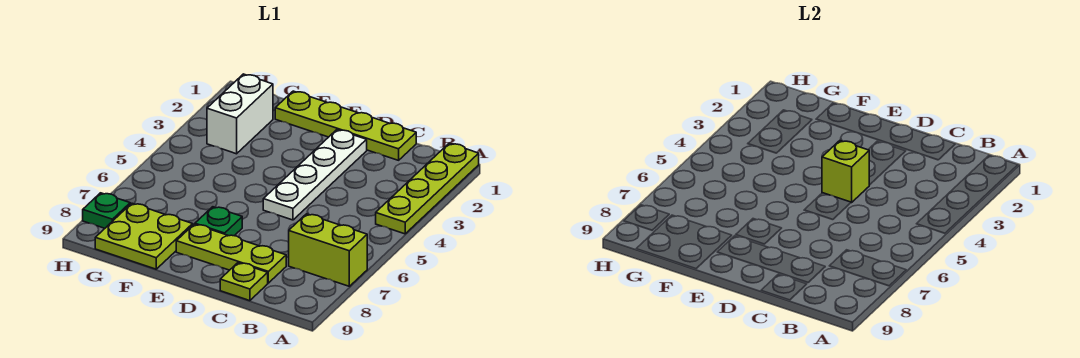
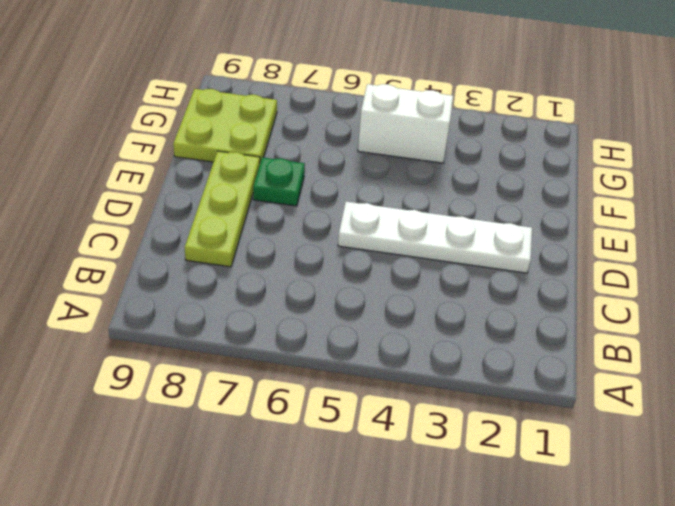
white brick G4:G5 level 1 -> white brick G2:G3 level 1
none -> lime plate A1:A4 level 1
none -> lime brick A7:B7 level 1

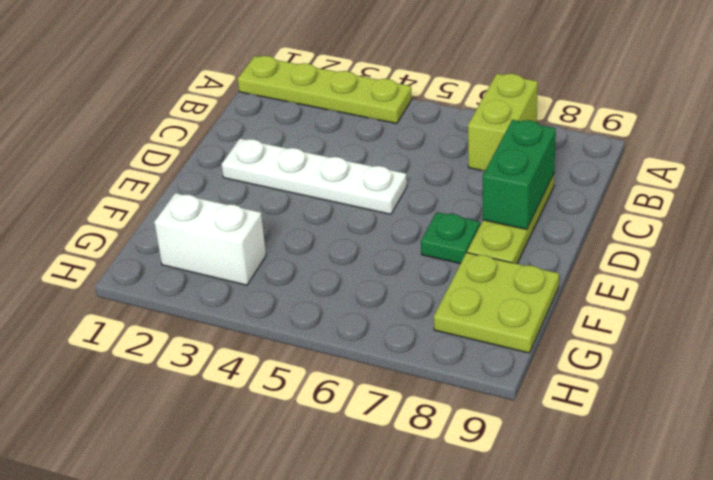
green brick C8:D8 level 2 -> none
none -> lime plate C1:F1 level 1
none -> lime plate C9 level 1

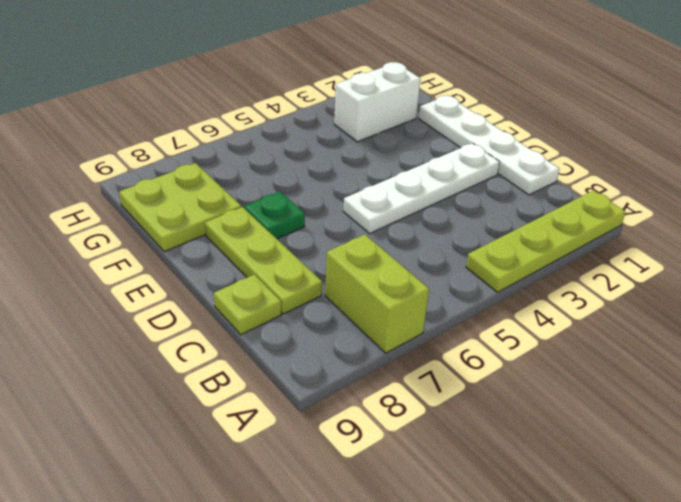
white plate C1:F1 level 1 -> lime plate C1:F1 level 1
none -> green plate H8 level 1
none -> lime brick D4 level 2

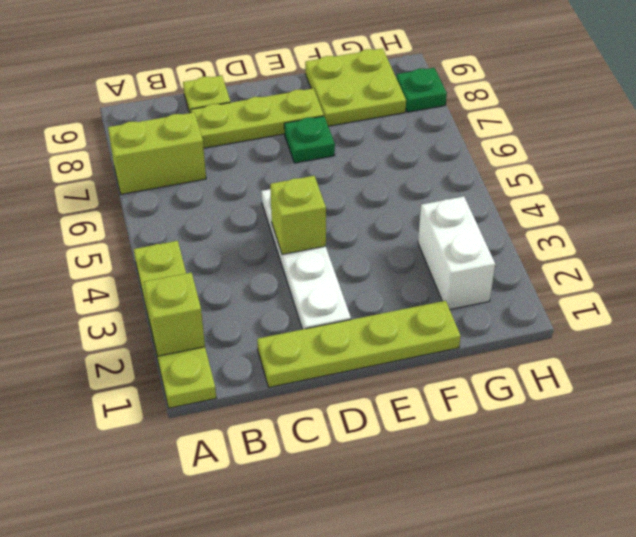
lime brick A2 level 2 -> none

